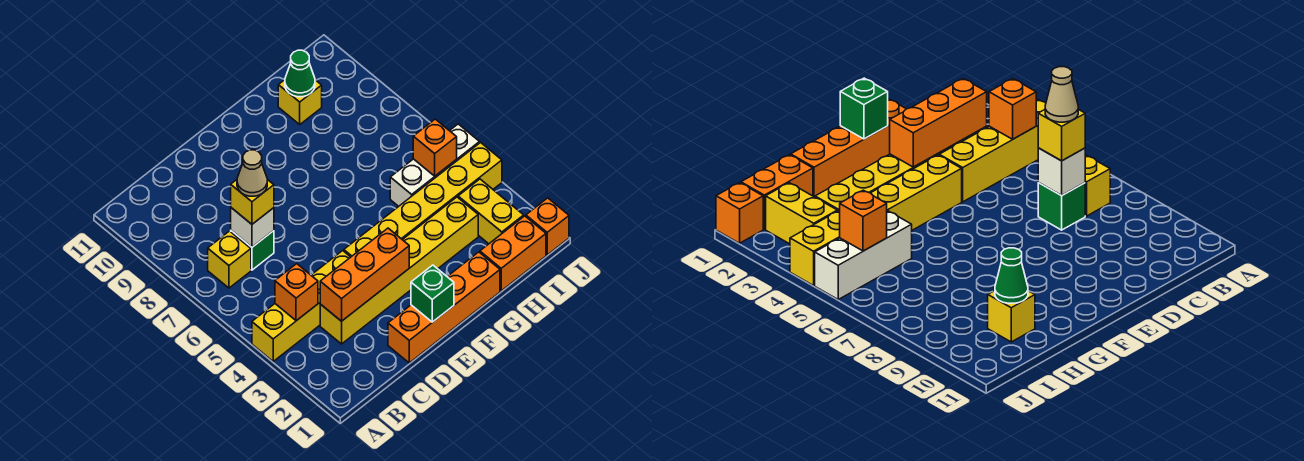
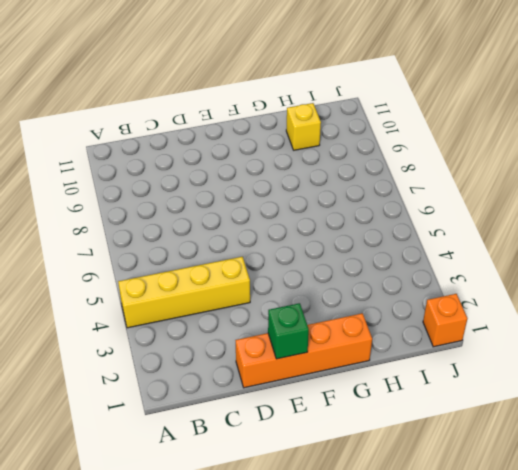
none -> yellow brick B7 level 1
none -> yellow brick C3:H3 level 1
none -> green brick C7 level 1

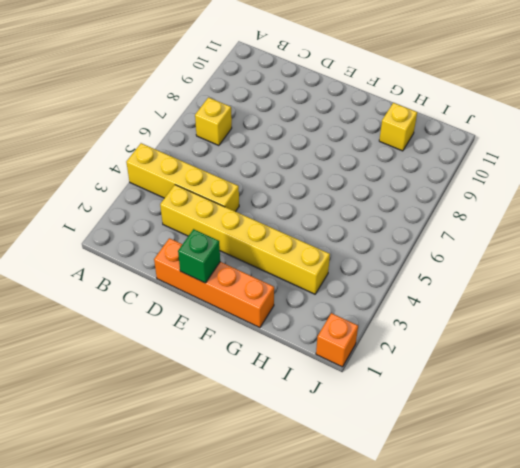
none -> green brick C7 level 1
none -> yellow brick E4:J4 level 1
none -> orange brick H1:I1 level 1

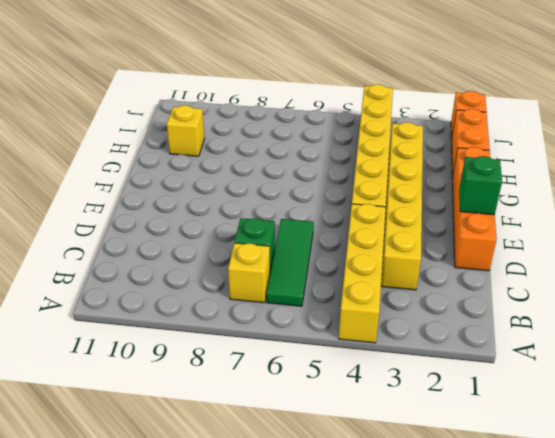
green tile B6:D6 level 1 -> none
none -> white brick H5:J5 level 1
none -> yellow brick I2:I3 level 1
none -> orange brick B4 level 2

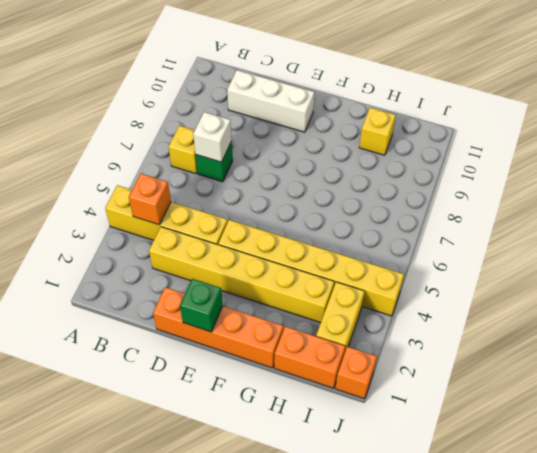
white brick C10:E10 level 1 -> white brick H5:J5 level 1
none -> orange brick C3:E3 level 2
none -> green cone H10 level 2
none -> orange brick I5 level 2

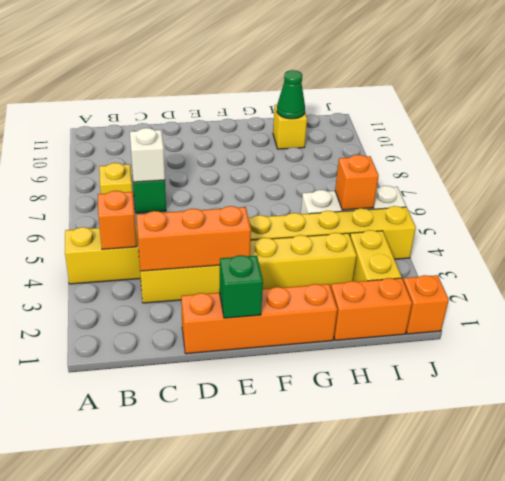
none -> yellow brick C7 level 3
none -> tan cone C7 level 4

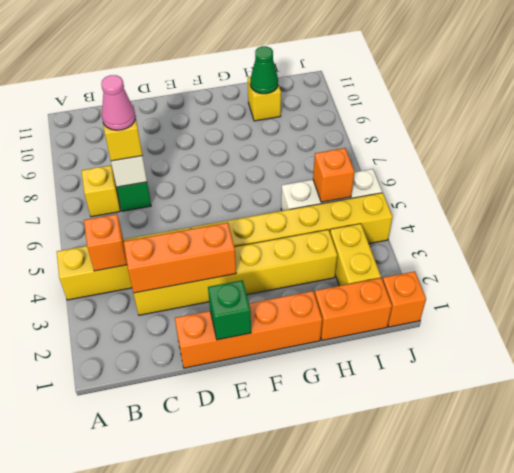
pink cone C7 level 4 -> tan cone C7 level 4

